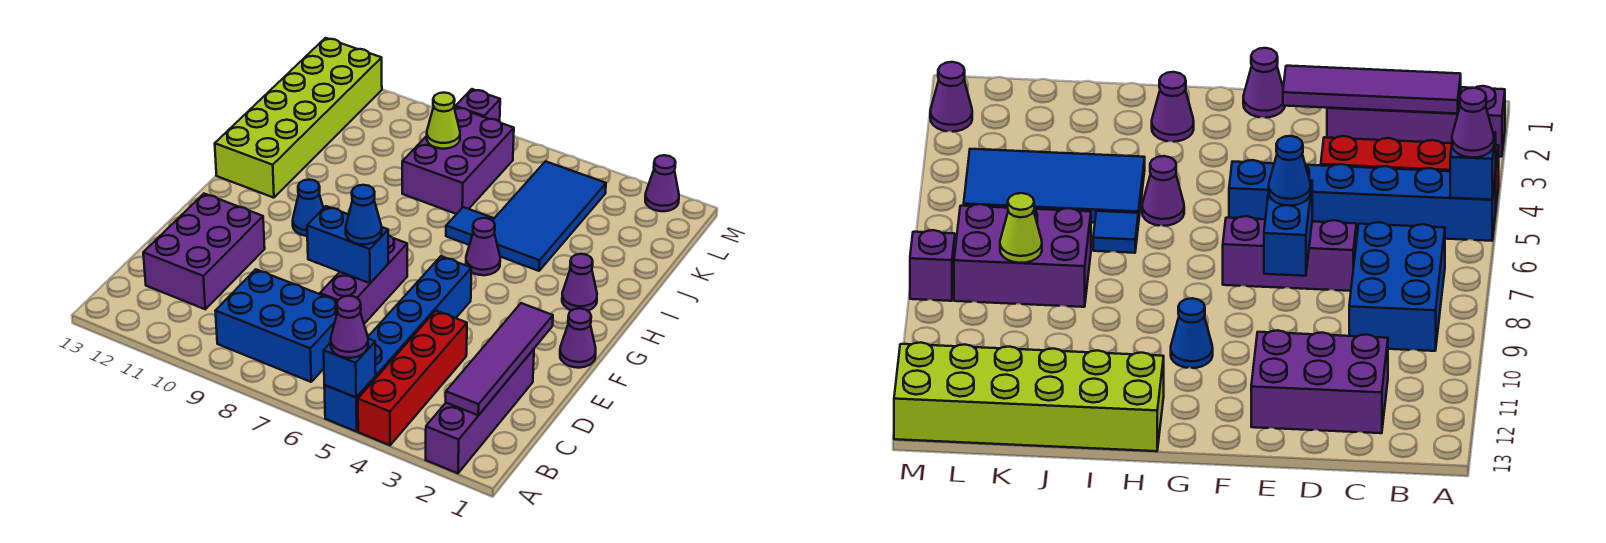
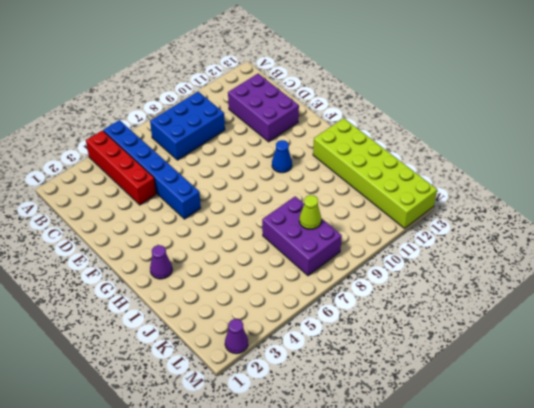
none -> purple brick A2:D2 level 1
none -> purple brick D7:F7 level 1
none -> purple cone F1 level 1

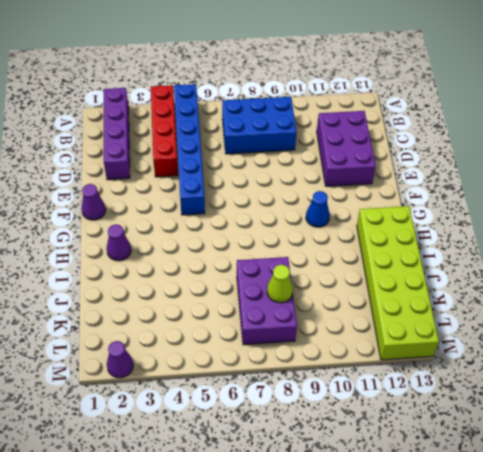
none -> purple brick D7:F7 level 1
none -> purple cone H5 level 1
none -> blue tile I4:L5 level 1

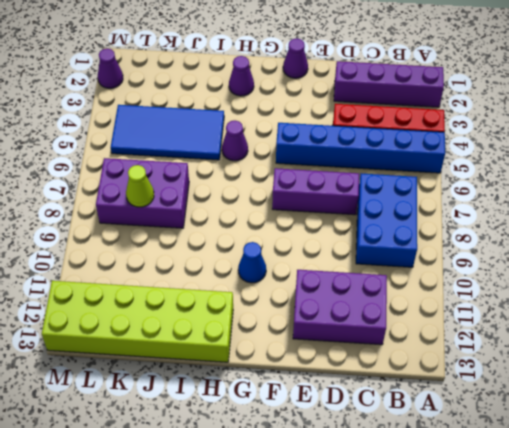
none -> blue tile I6 level 1
none -> purple brick M8 level 1
none -> blue brick A5 level 2

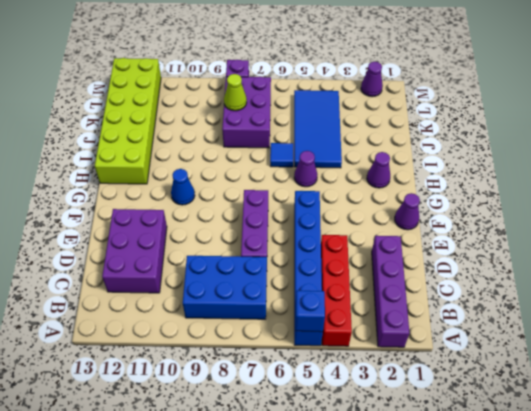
none -> purple tile B2:E2 level 2
none -> blue brick E7:E8 level 2
none -> purple cone A5 level 3

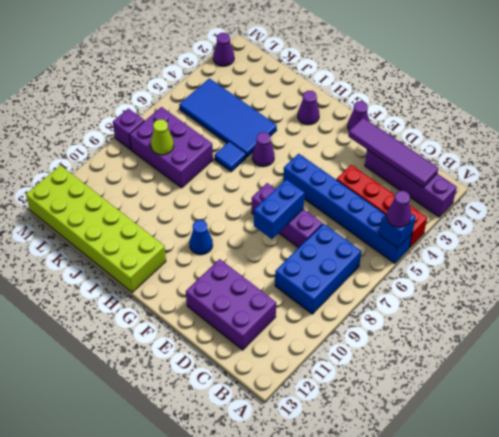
none -> blue cone E7 level 3

